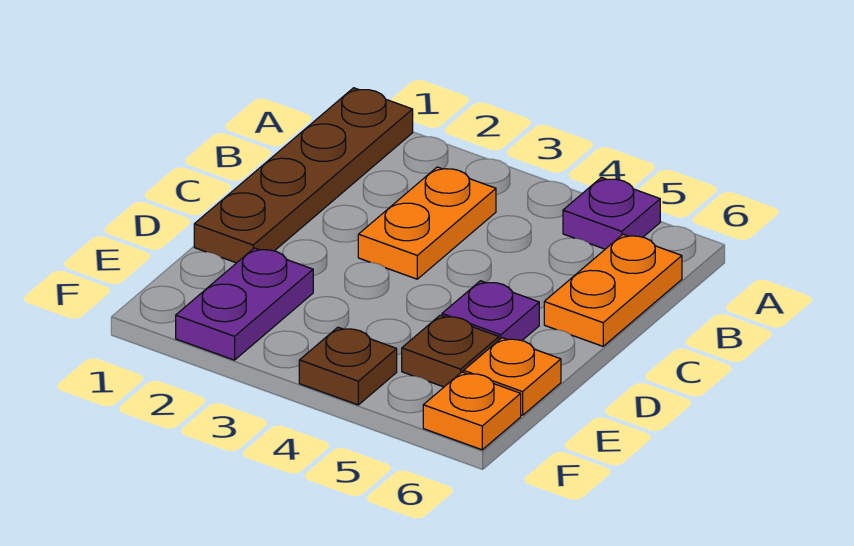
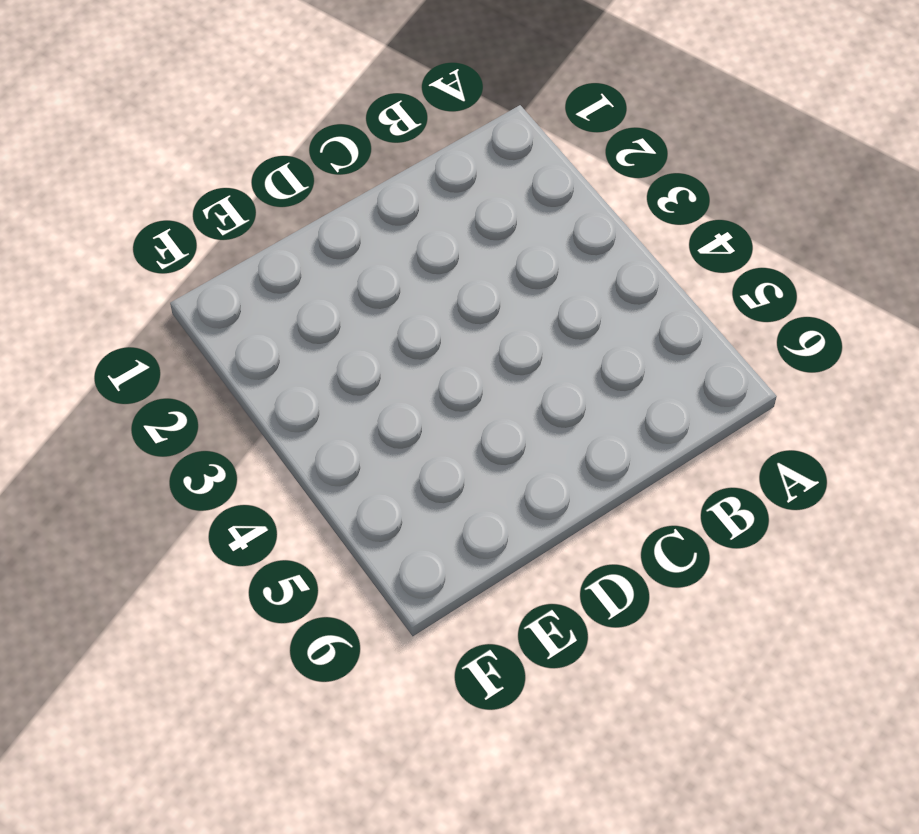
none -> brown plate A1:D1 level 1
none -> purple plate A5 level 1

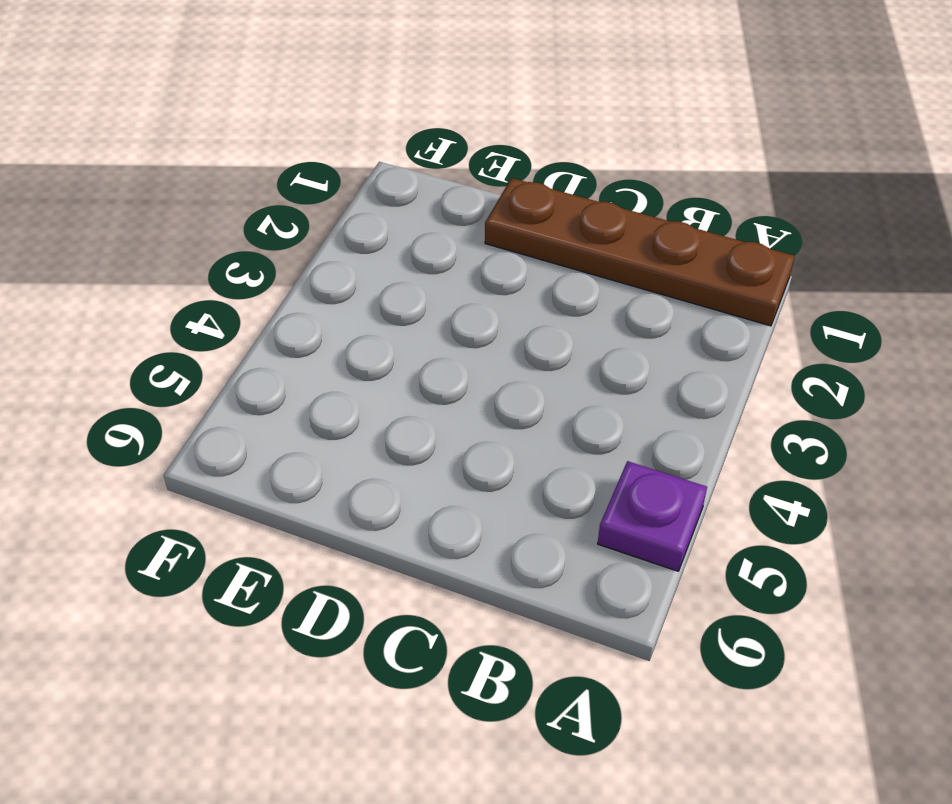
none -> orange plate B3:C3 level 1
none -> orange plate B6:C6 level 1

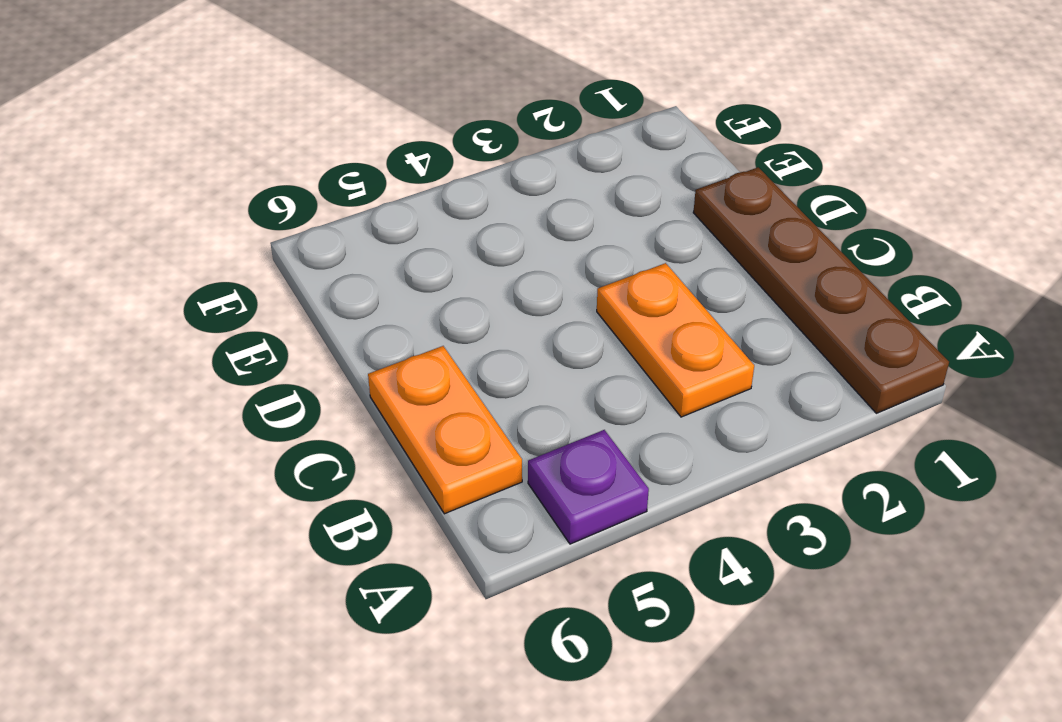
none -> purple plate D5 level 1
none -> purple plate E2:F2 level 1

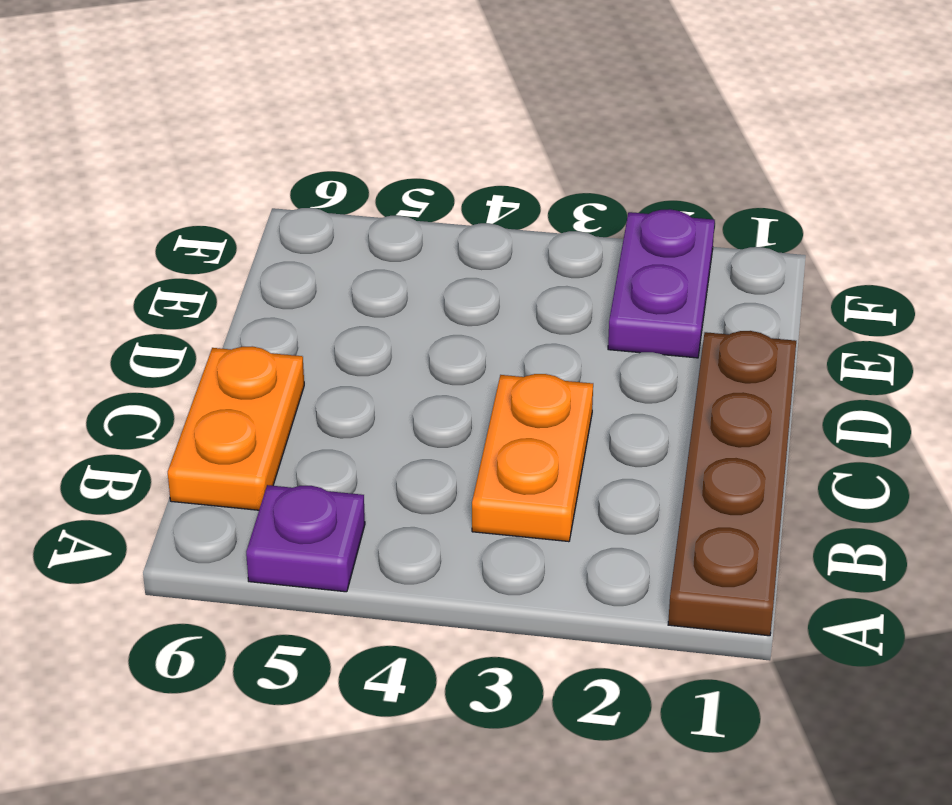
none -> purple plate D5 level 1
none -> brown plate E5 level 1

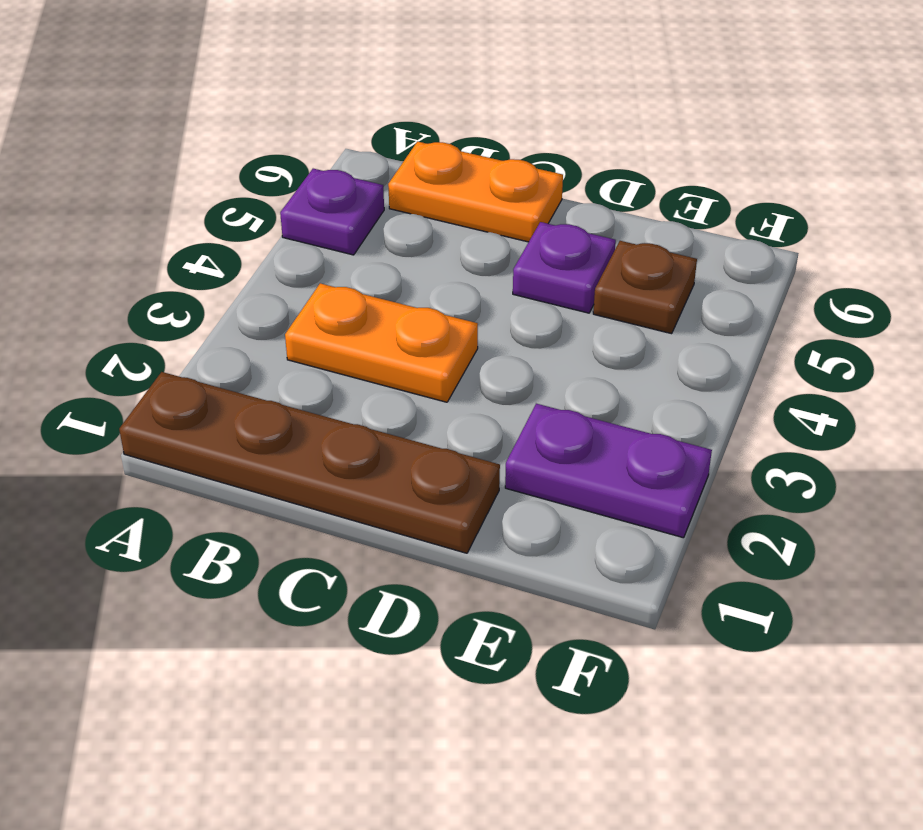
none -> orange plate E6 level 1
none -> brown plate F4 level 1

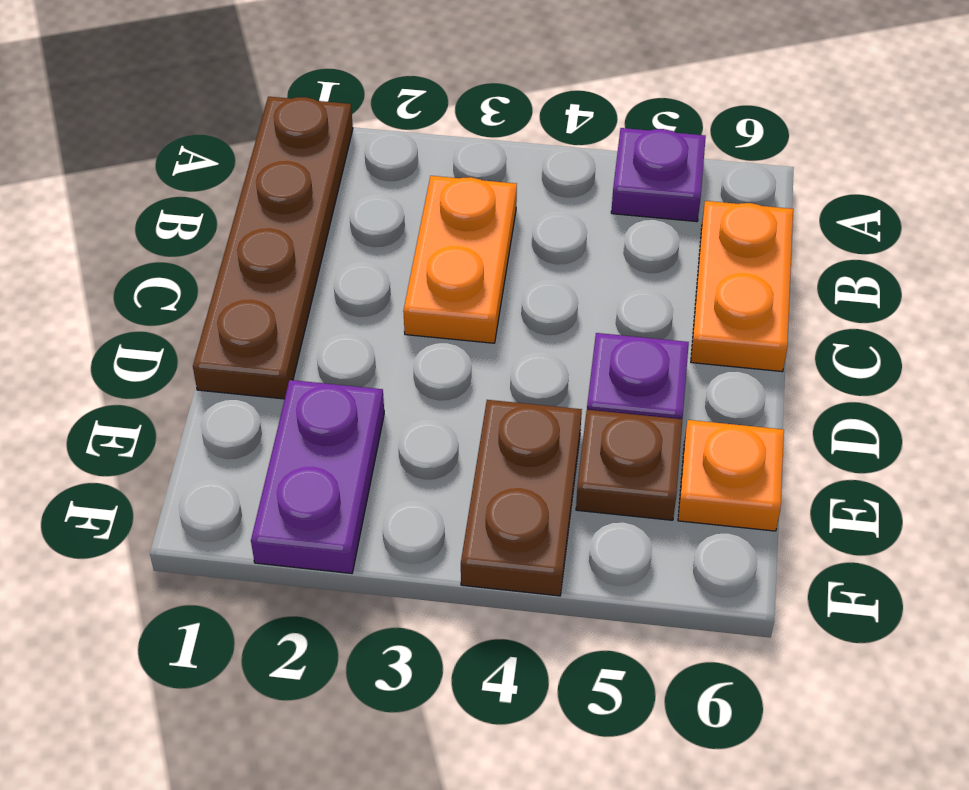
brown plate E4:F4 level 1 -> brown plate F4 level 1
none -> orange plate F6 level 1

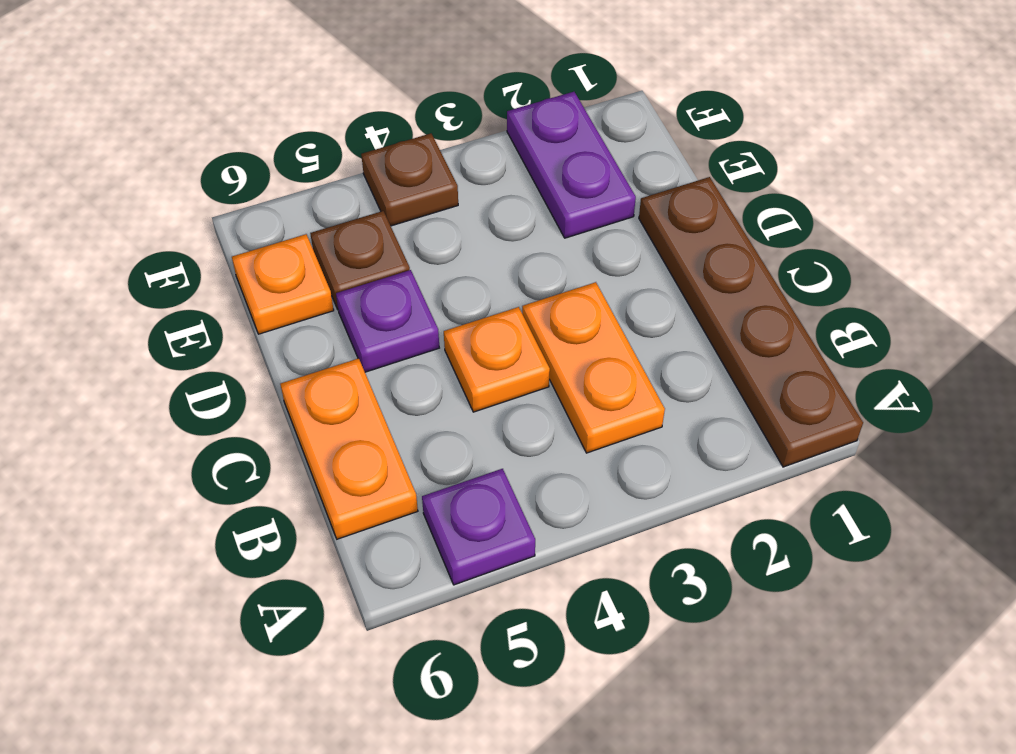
orange plate C4 level 1 -> orange plate F6 level 1

